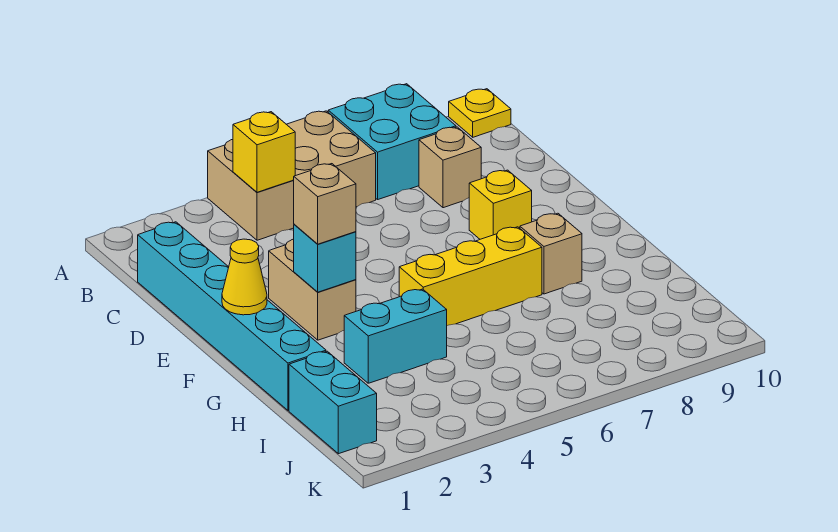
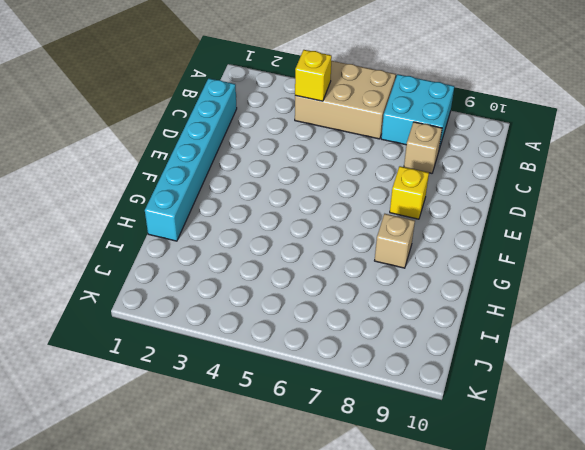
none -> yellow plate A10 level 1
none -> tan brick E3:F3 level 1
none -> yellow brick G5:G7 level 1

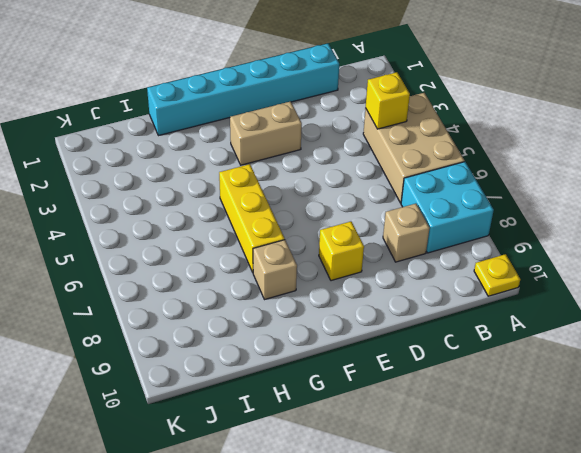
none -> cyan brick H3:H4 level 1
none -> cyan brick I1:J1 level 1
none -> yellow cone F1 level 2

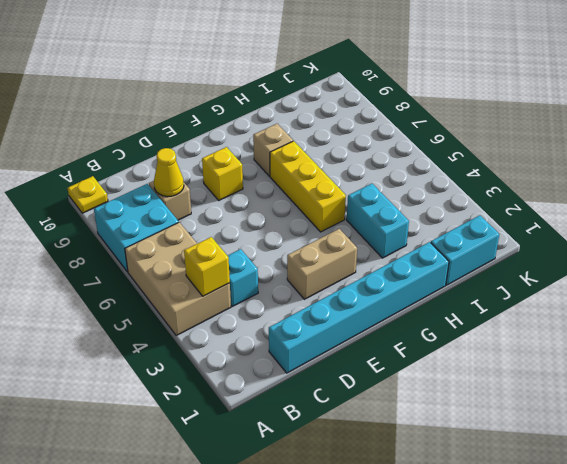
cyan brick C4 level 1 -> cyan brick F3 level 2
yellow cone C8 level 2 -> yellow cone F1 level 2
none -> tan brick F3 level 3

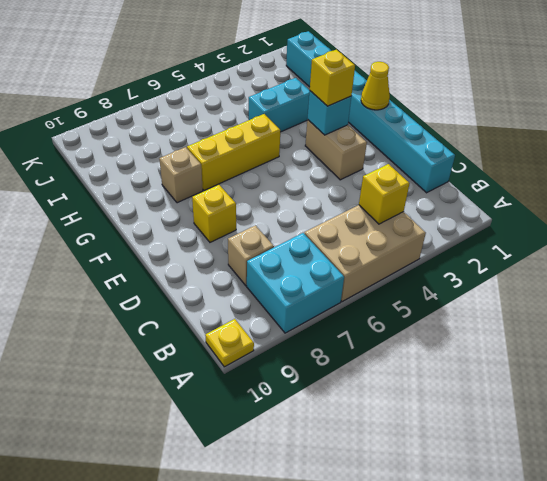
yellow brick F3 level 3 -> tan brick F3 level 3

